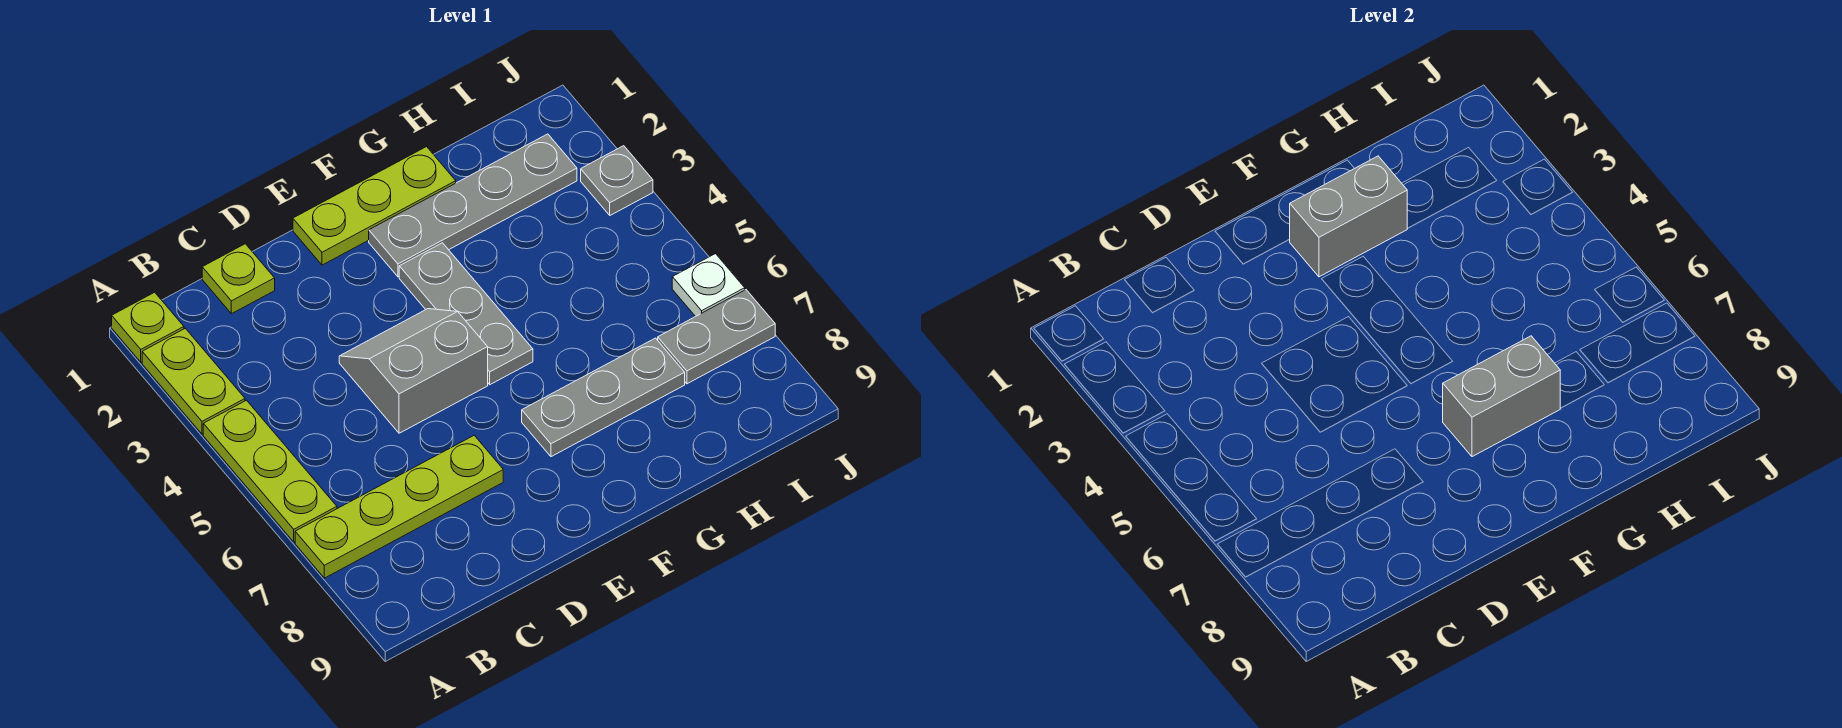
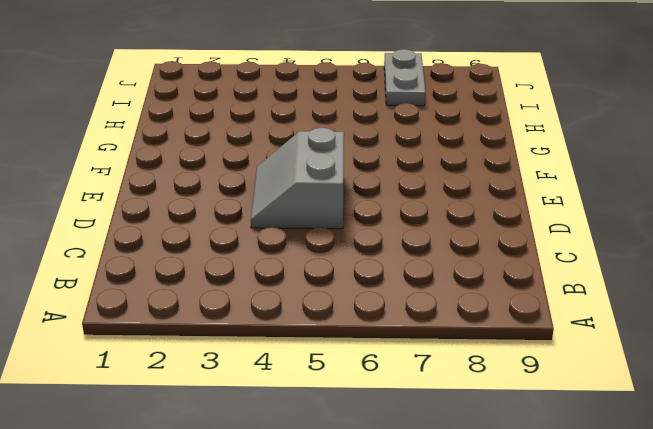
none -> lime plate A1 level 1
none -> lime plate A2:A3 level 1
none -> lime plate A4:A6 level 1

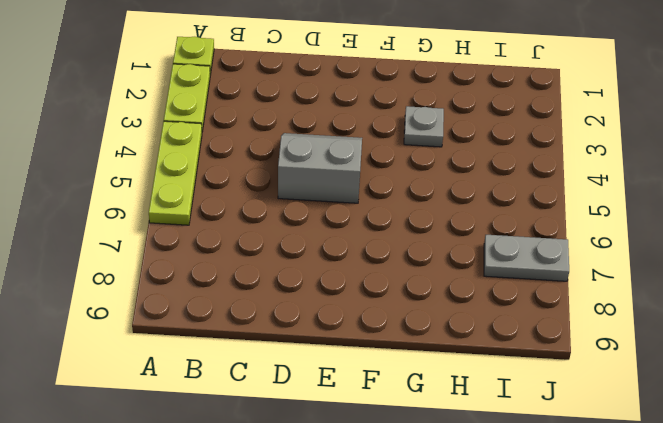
grey plate G3 level 1 -> grey plate J3 level 1
none -> lime plate A7:D7 level 1
none -> lime plate C1 level 1
none -> lime plate E1:G1 level 1

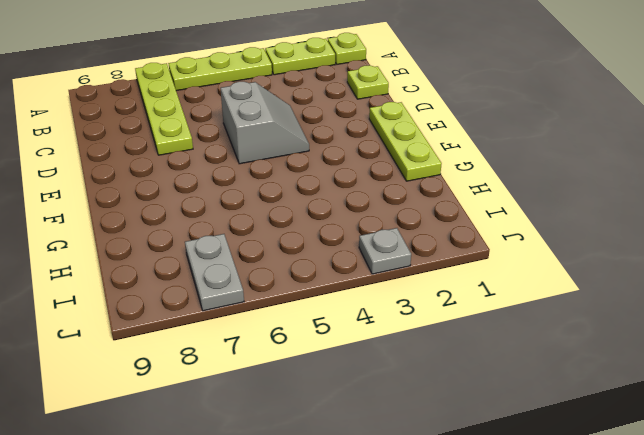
none -> grey plate F2:I2 level 1
none -> grey plate F3:F5 level 1
none -> grey plate F7:H7 level 1

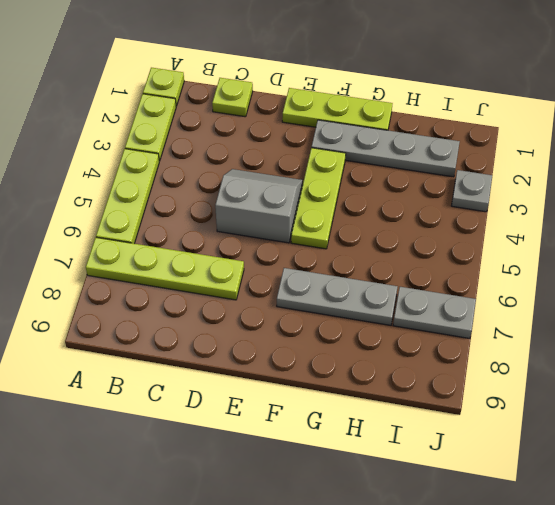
lime plate F3:F5 level 1 -> grey plate F3:F5 level 1
none -> white plate J6 level 1
none -> grey brick F2:G2 level 2
none -> grey brick F7:G7 level 2

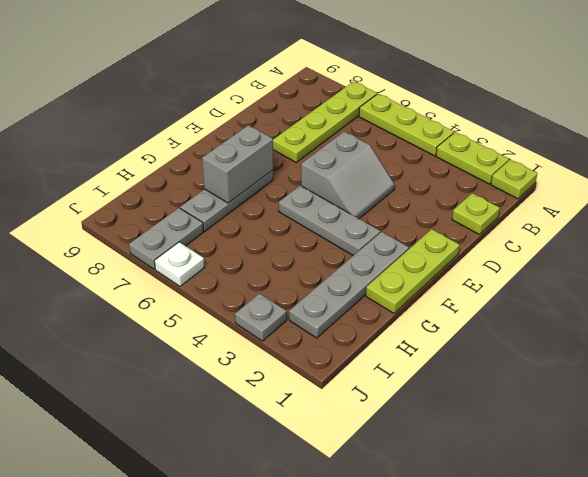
none -> grey brick F2:G2 level 2

